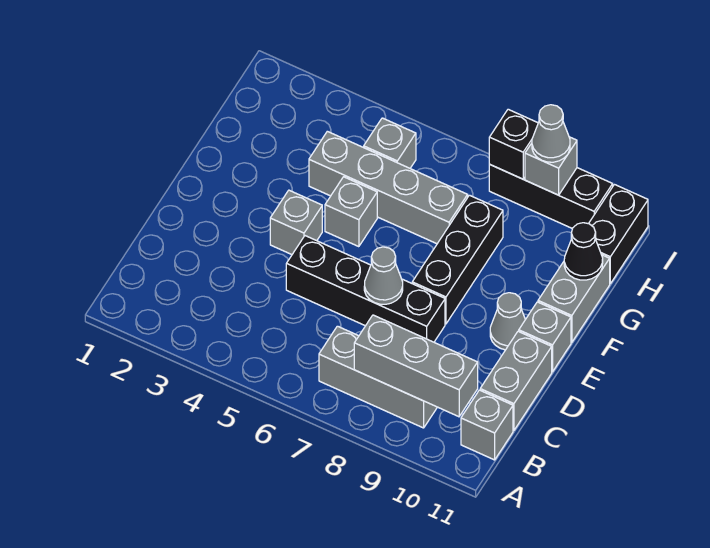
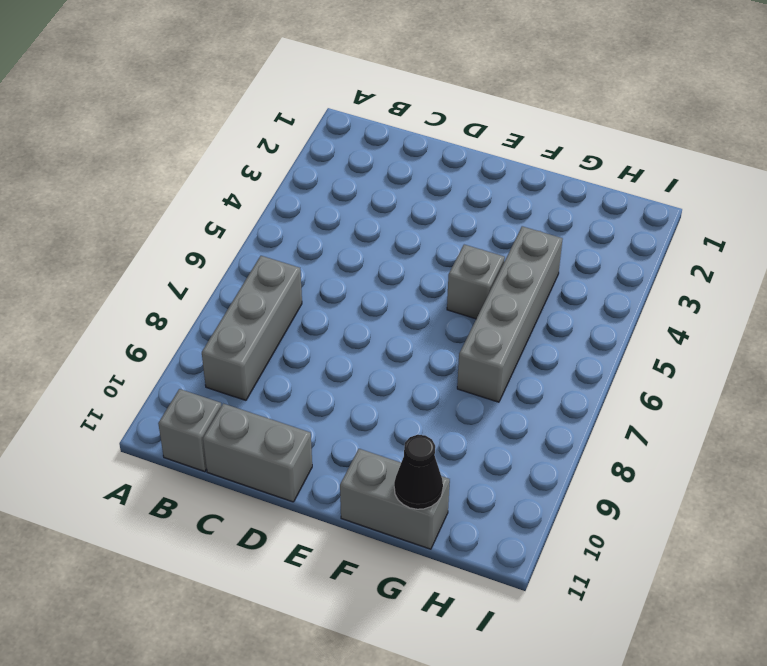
none -> black brick D5:D8 level 1
none -> grey brick E4 level 1
none -> black brick E8:G8 level 1

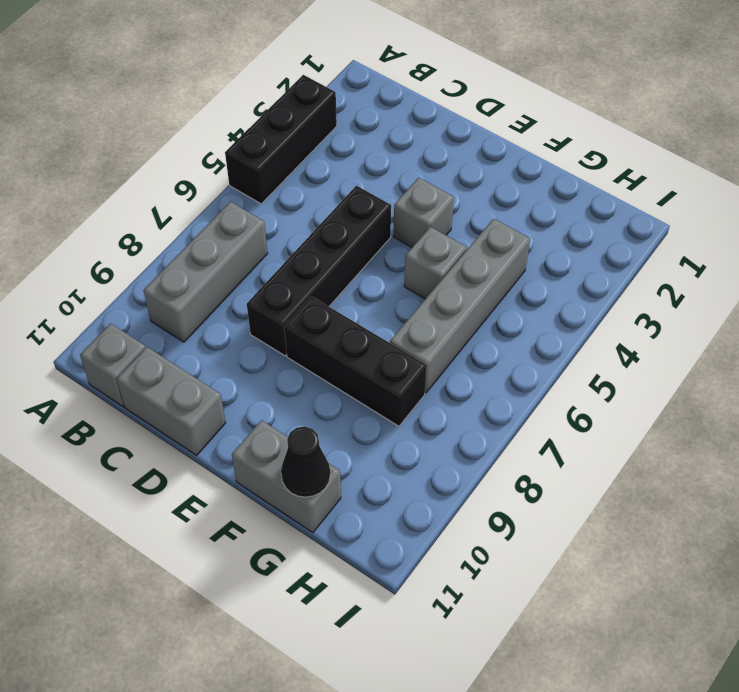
black brick A3:A5 level 1 -> black brick I8:I10 level 1
none -> grey cone E10 level 1
none -> grey brick E11 level 1
none -> grey brick H5 level 1

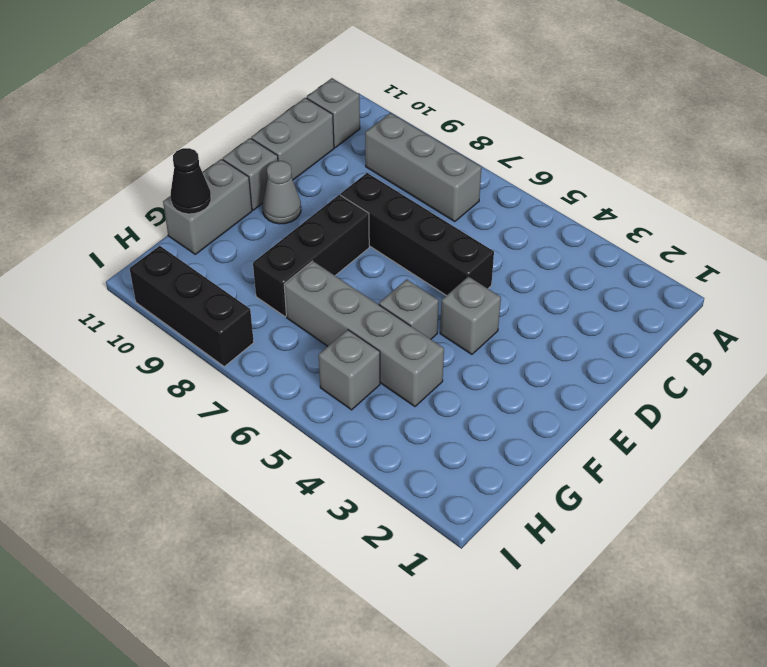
none -> black brick H11:I11 level 1
none -> grey brick B8:B10 level 2
none -> grey cone D7 level 2

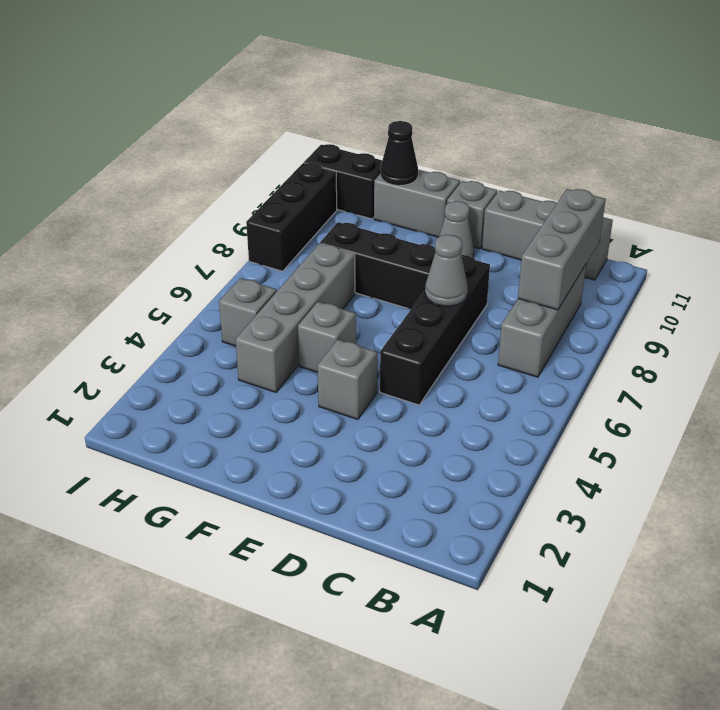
none -> black brick I8 level 2
none -> grey brick I9 level 2
none -> grey cone I9 level 3

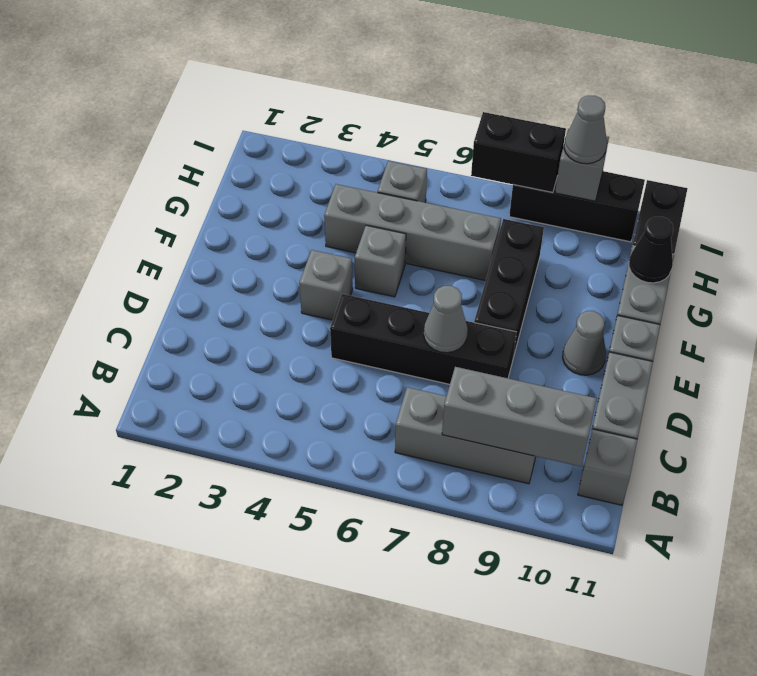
black brick I7:I8 level 2 -> black brick I8 level 2

